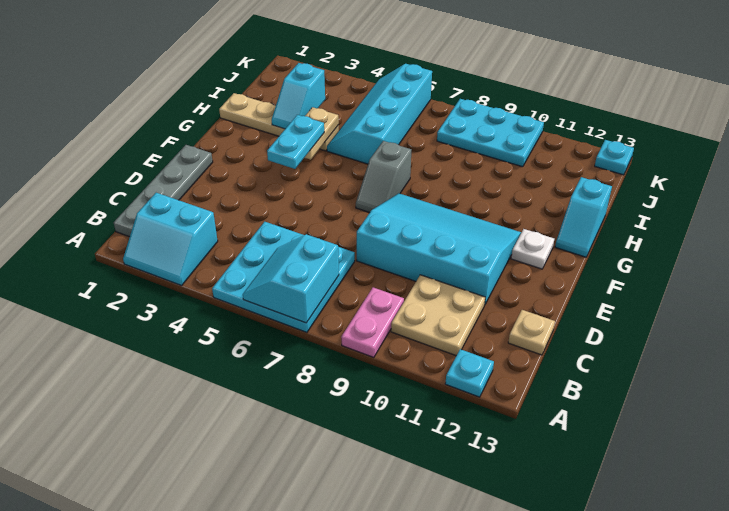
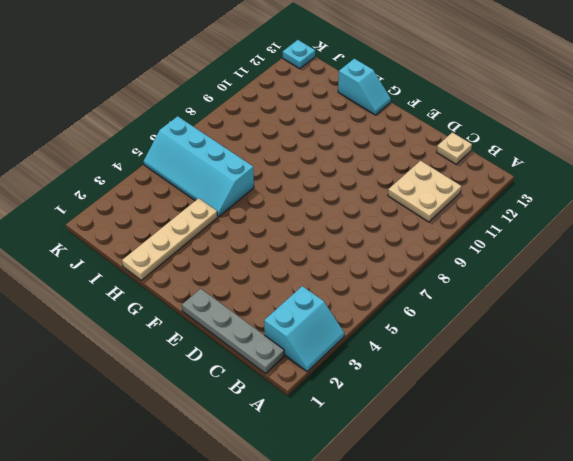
none -> cyan plate A5:C7 level 1
none -> pink plate A9:B9 level 1
none -> cyan plate A12 level 1

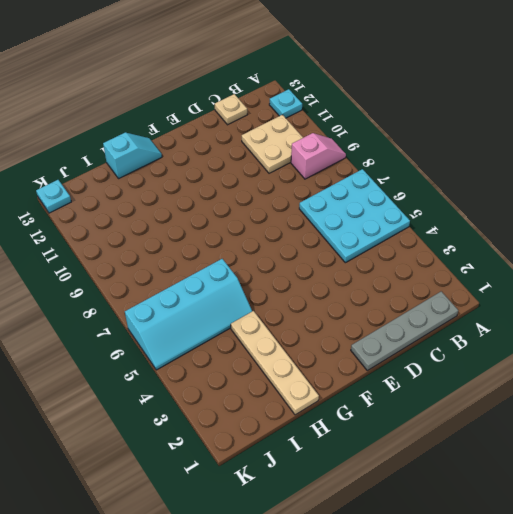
pink slope A9:B9 level 1 top B -> pink plate A9:B9 level 1
none -> cyan slope A2:B3 level 1 top B
none -> cyan slope D8:F11 level 1 top D
none -> grey slope F7:G7 level 1 top G

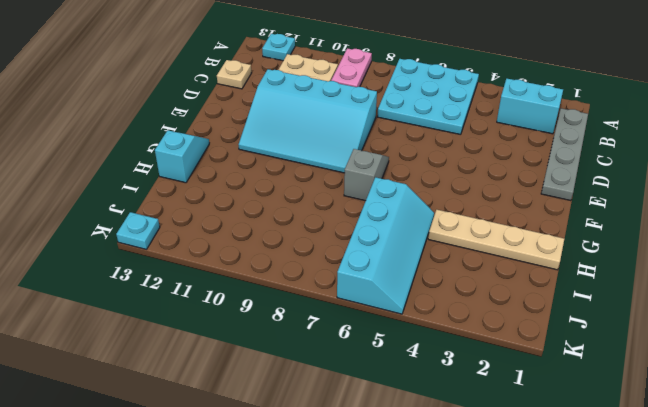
none -> white plate F12 level 1
none -> cyan plate J8:K10 level 1
none -> cyan slope A6:B7 level 2 top 7

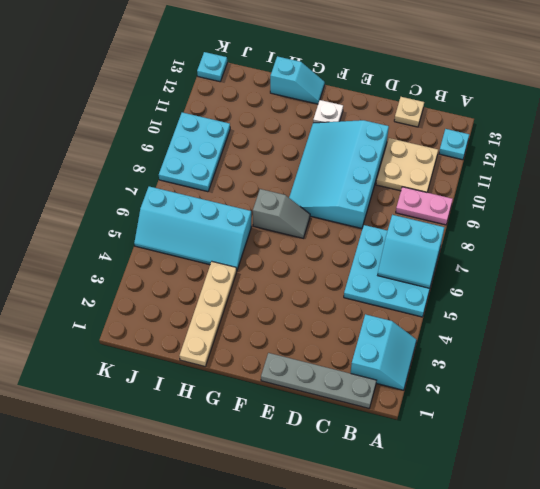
none -> tan plate G4:H4 level 2
none -> cyan slope H3:I3 level 2 top I
none -> cyan plate F4:G4 level 3

